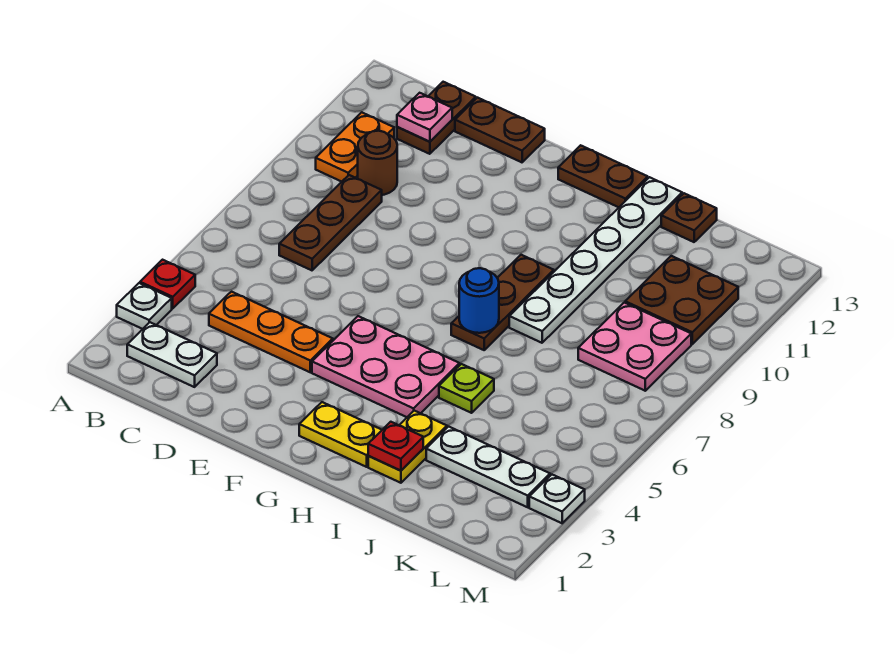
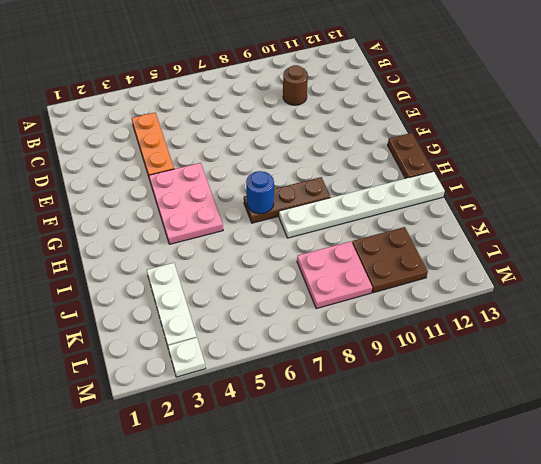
none -> white plate A3 level 1
none -> red plate A4 level 1
none -> white plate B2:C2 level 1

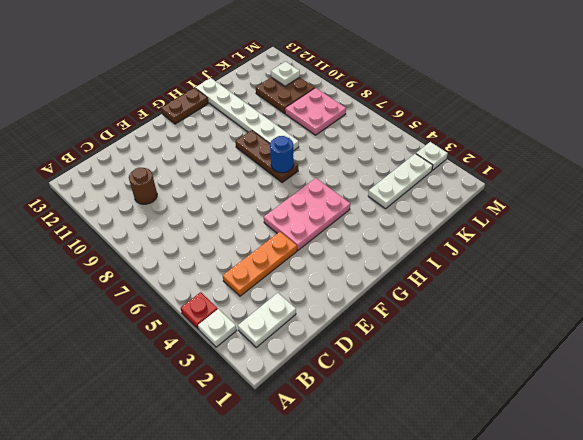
white plate L11 level 2 -> none
none -> orange plate B10:B11 level 1
none -> brown plate C7:C9 level 1
none -> brown plate C12:C13 level 1

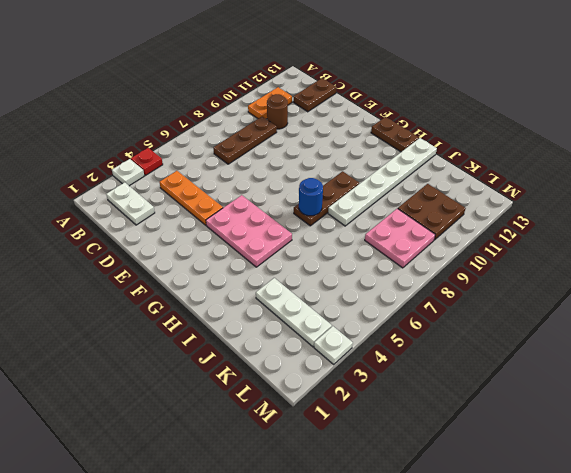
none -> brown plate D13:E13 level 1
none -> yellow plate G2:H2 level 1
none -> yellow plate I2:I3 level 1

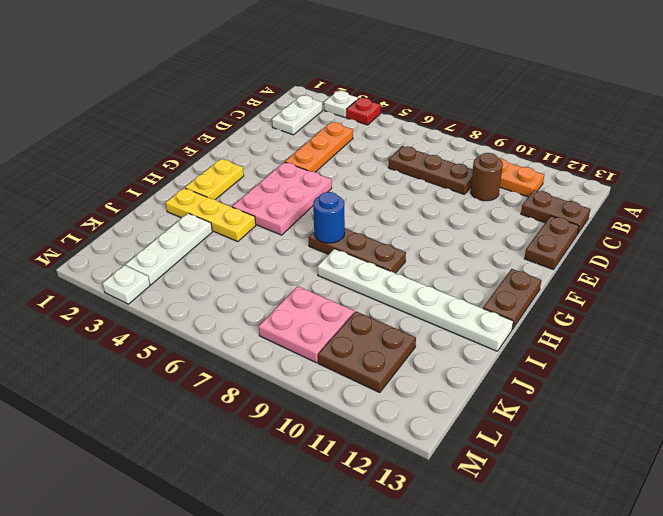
yellow plate I2:I4 level 1 -> yellow plate I2:I3 level 1
none -> lime plate I5 level 1
none -> brown plate J13 level 1
none -> pink plate C12 level 2

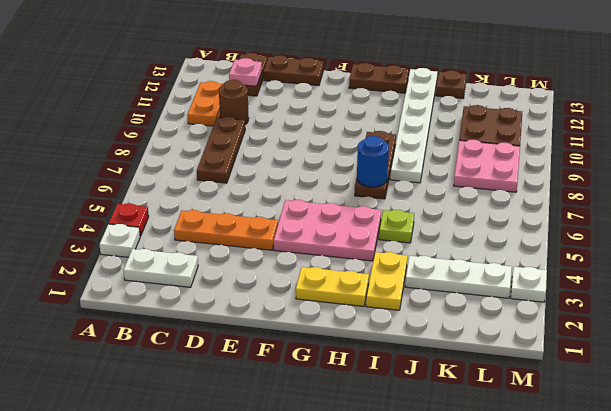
none -> red plate I2 level 2

